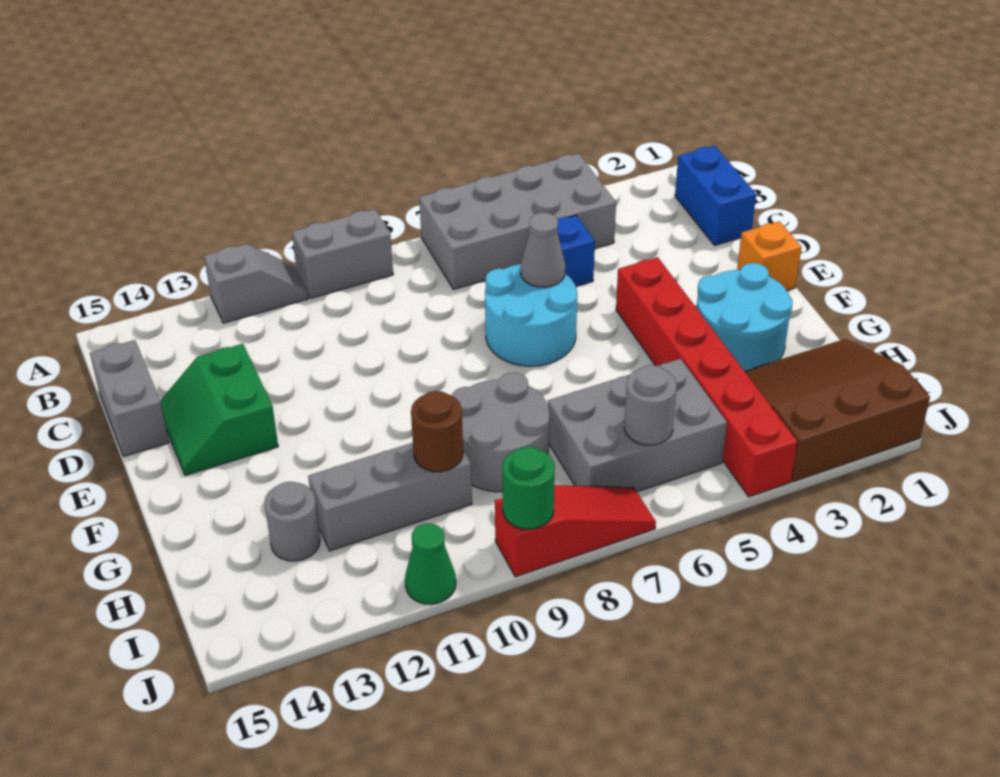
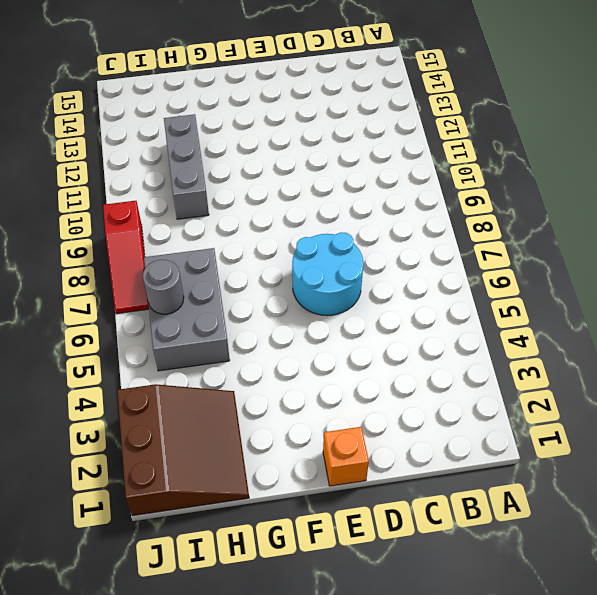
none -> grey brick A4:B7 level 1
none -> grey brick A9:A10 level 1
none -> grey slope A11:A12 level 1 top 12

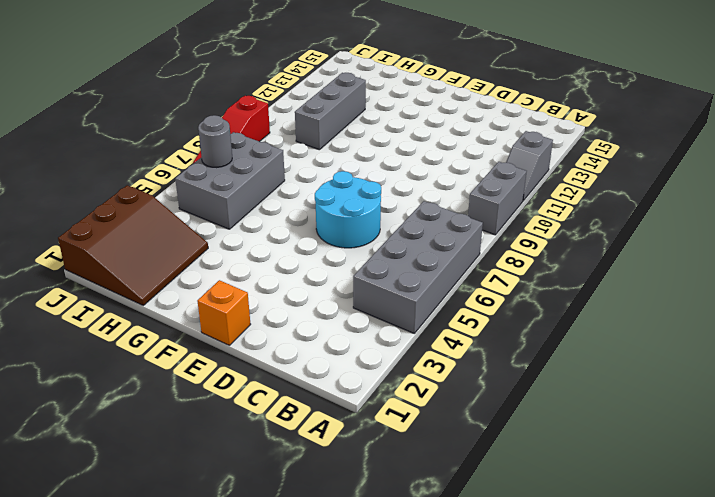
none -> blue brick B1:C1 level 1
none -> blue brick C5 level 1
none -> grey brick C15:D15 level 1

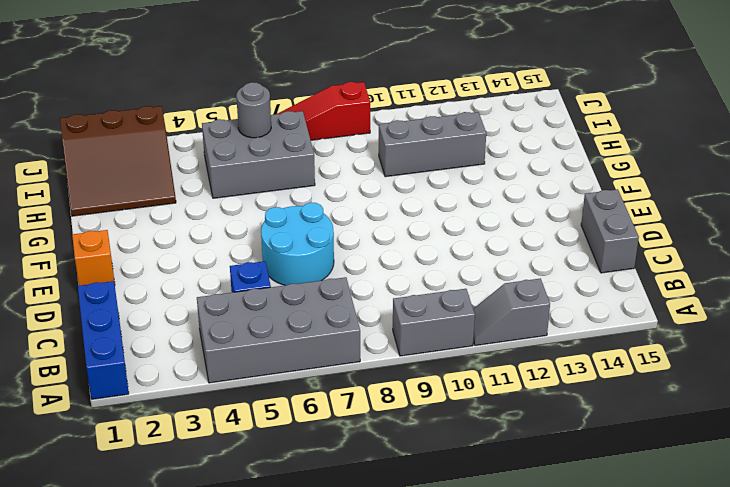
blue brick A1:C1 level 1 -> blue brick B1:C1 level 1
none -> green slope D13:E14 level 1 top 13
none -> red brick E4:J4 level 1
none -> cyan round brick F2:G3 level 1

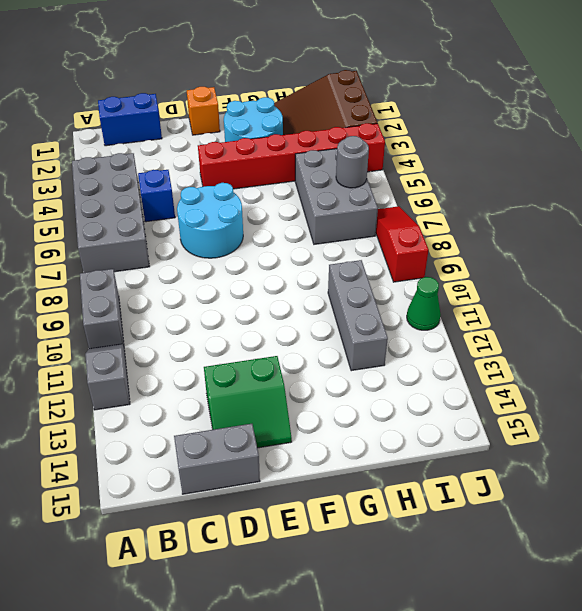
none -> grey round brick G8:H9 level 1
none -> grey round brick H13 level 1
none -> grey cone D6 level 2

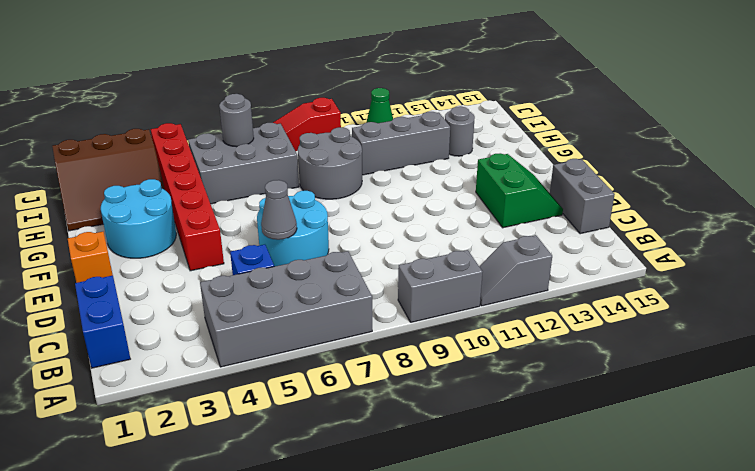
none -> brown round brick H10 level 2
none -> green round brick J9 level 2

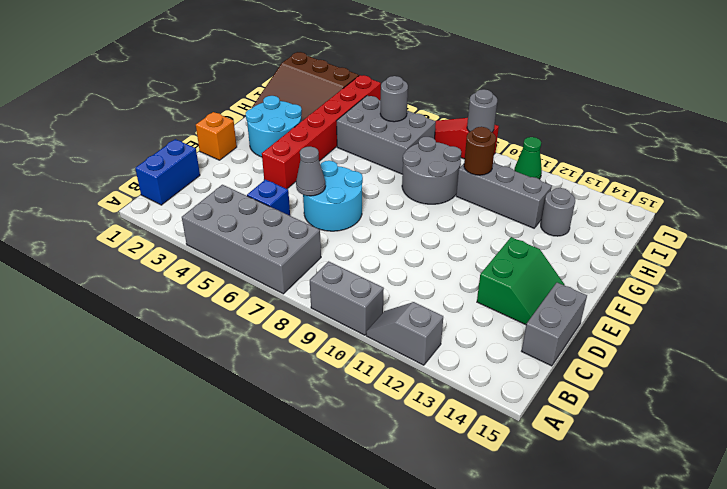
grey round brick J9 level 2 -> green round brick J9 level 2

